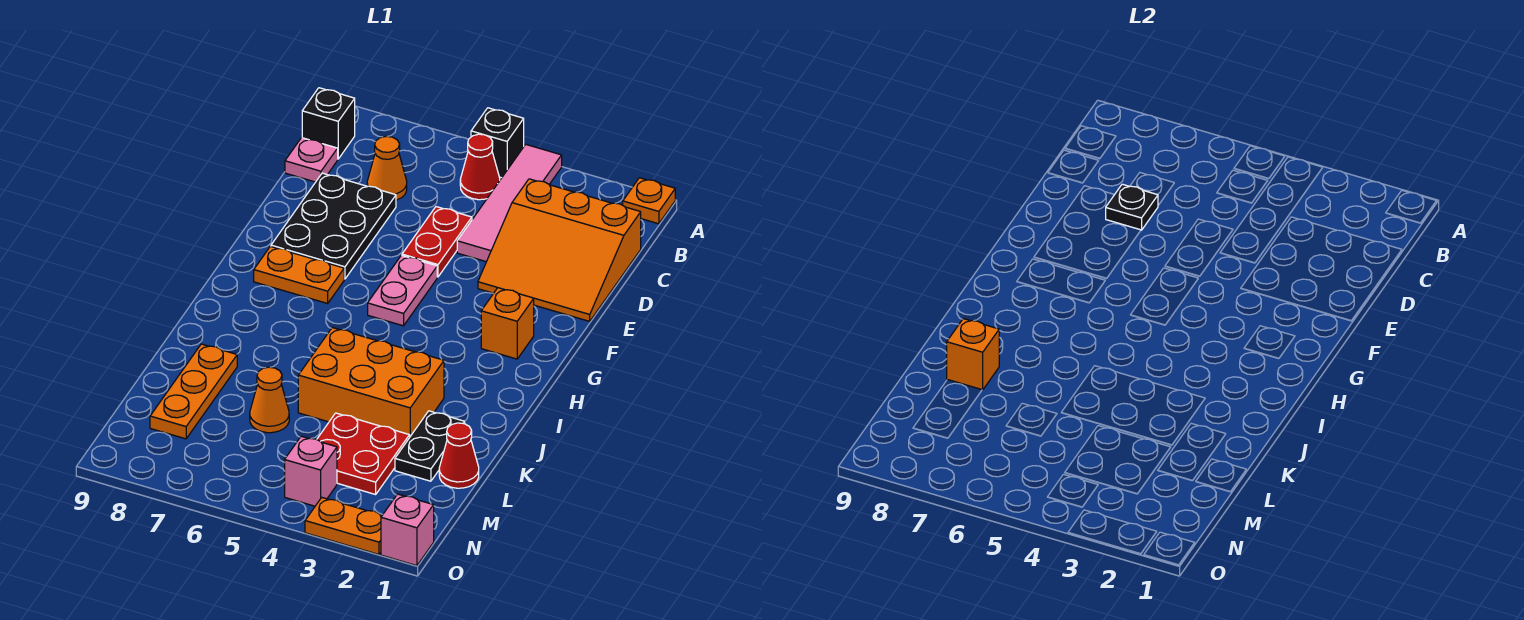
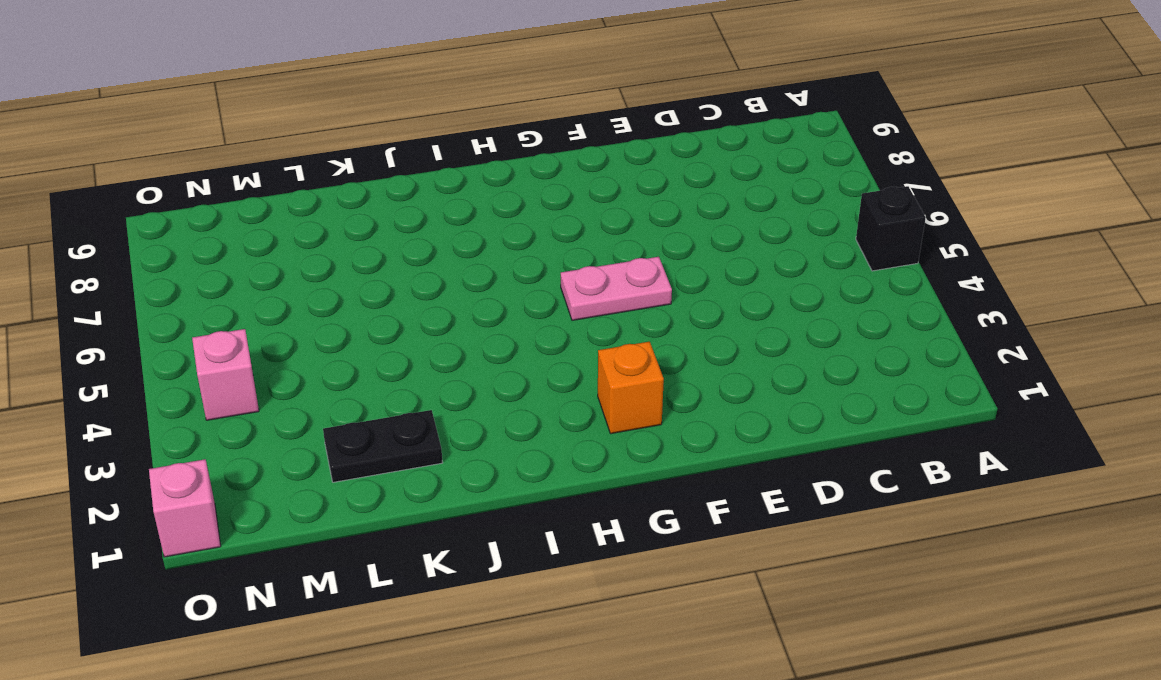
none -> orange plate A1 level 1
none -> pink tile A4:D4 level 1
none -> red cone B5 level 1

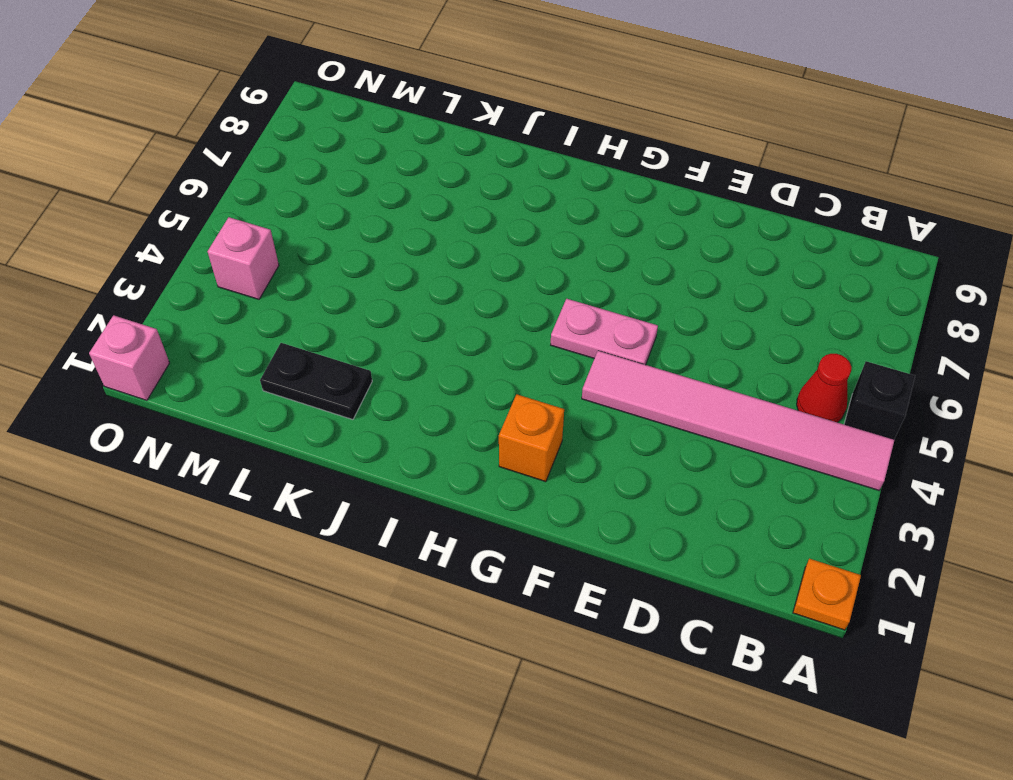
pink tile A4:F4 level 1 -> pink tile A4:D4 level 1
none -> black brick B9 level 1
none -> orange slope C1:E3 level 1 top C
none -> orange cone C7 level 1

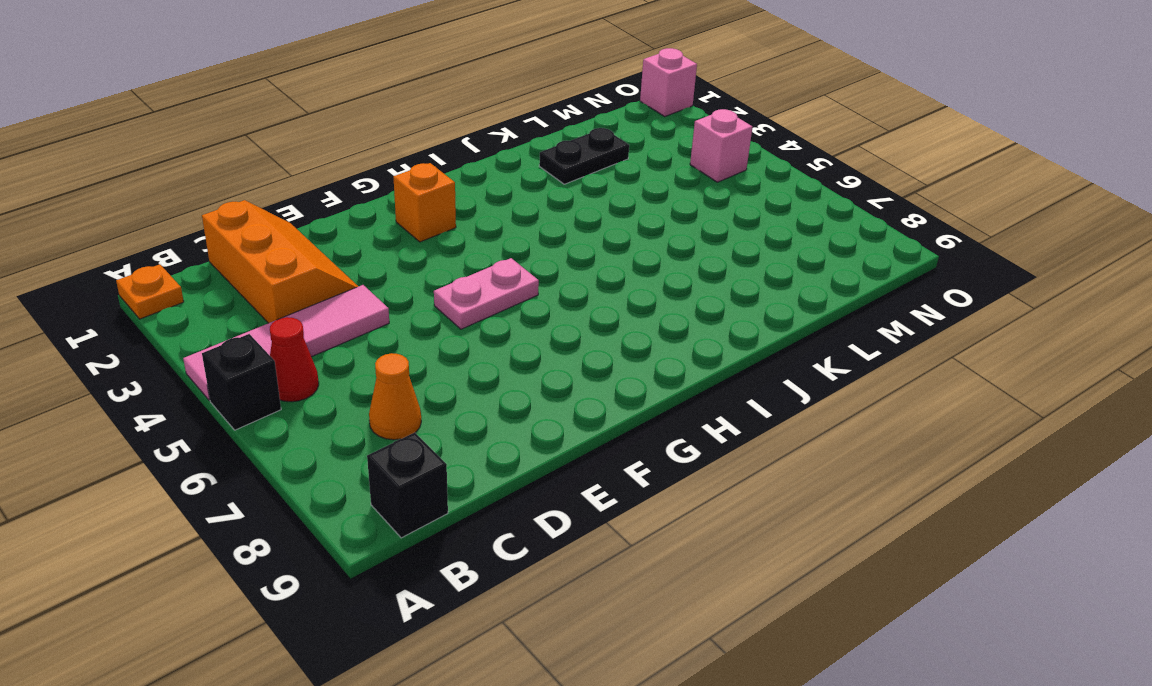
orange slope C1:D3 level 1 top C -> orange slope C1:E3 level 1 top C
none -> pink plate C9 level 1
none -> red plate D5:E5 level 1
none -> black plate D7:F8 level 1

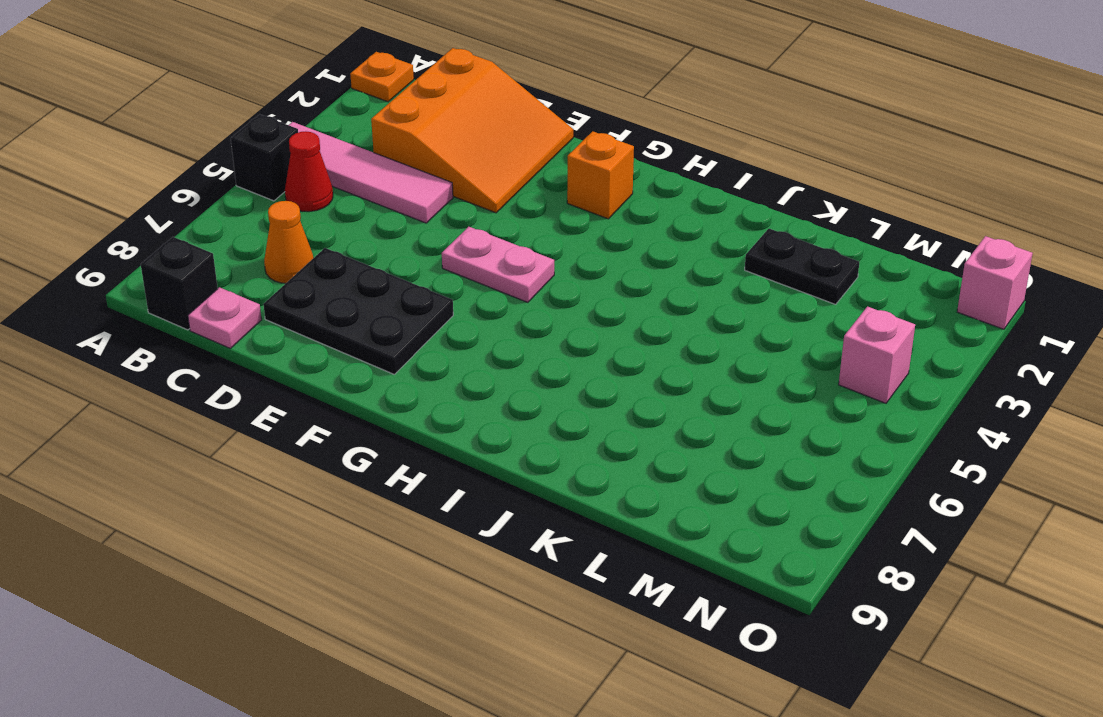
none -> red plate D5:E5 level 1
none -> orange plate G7:G8 level 1
none -> orange brick J3:K5 level 1

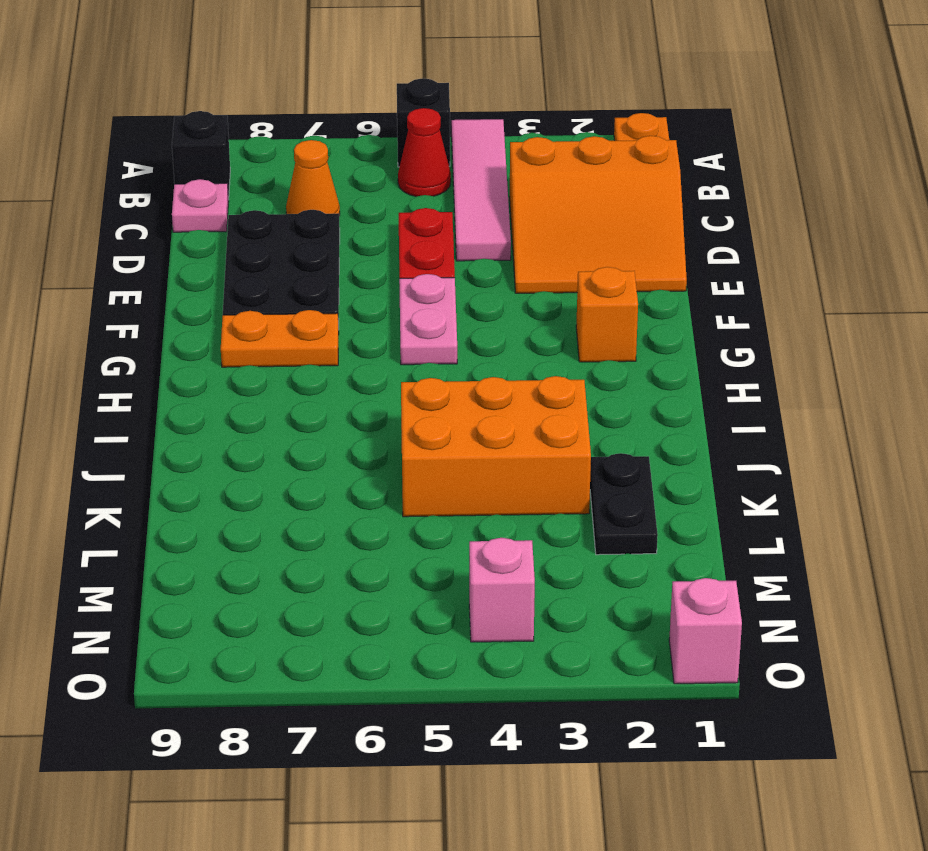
none -> orange plate K8:M8 level 1
none -> red cone L1 level 1
none -> red plate L3:M4 level 1

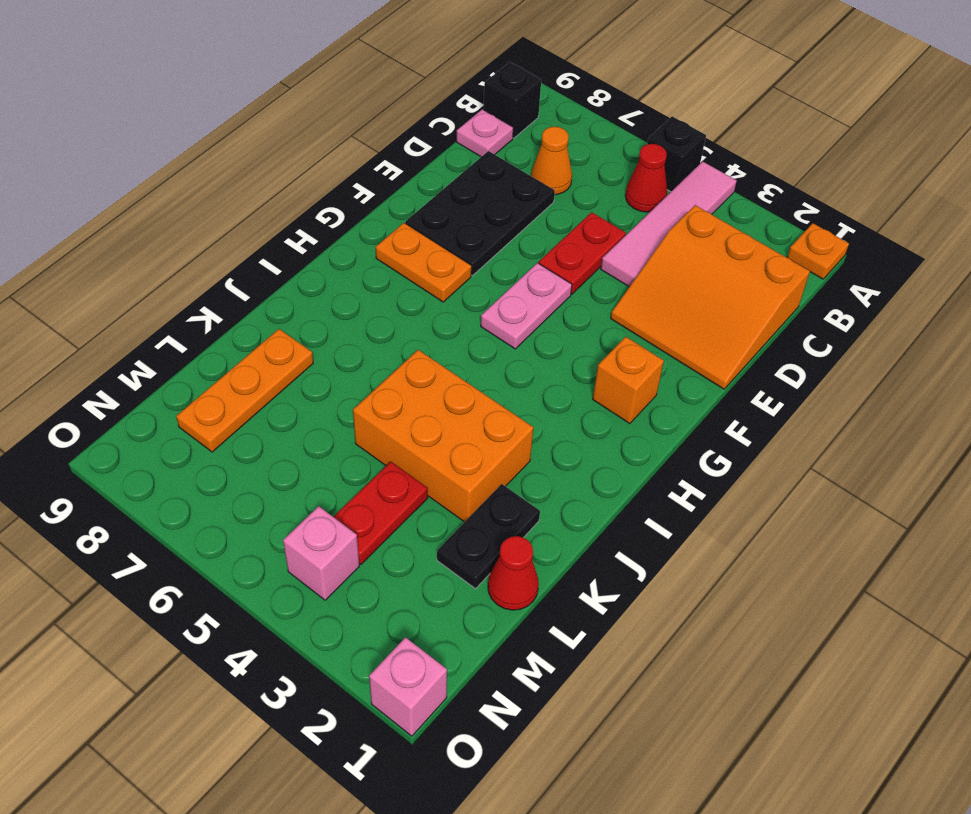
red plate L4:M4 level 1 -> red plate L3:M4 level 1
none -> orange cone L6 level 1
none -> orange plate O2:O3 level 1
none -> black plate D7 level 2

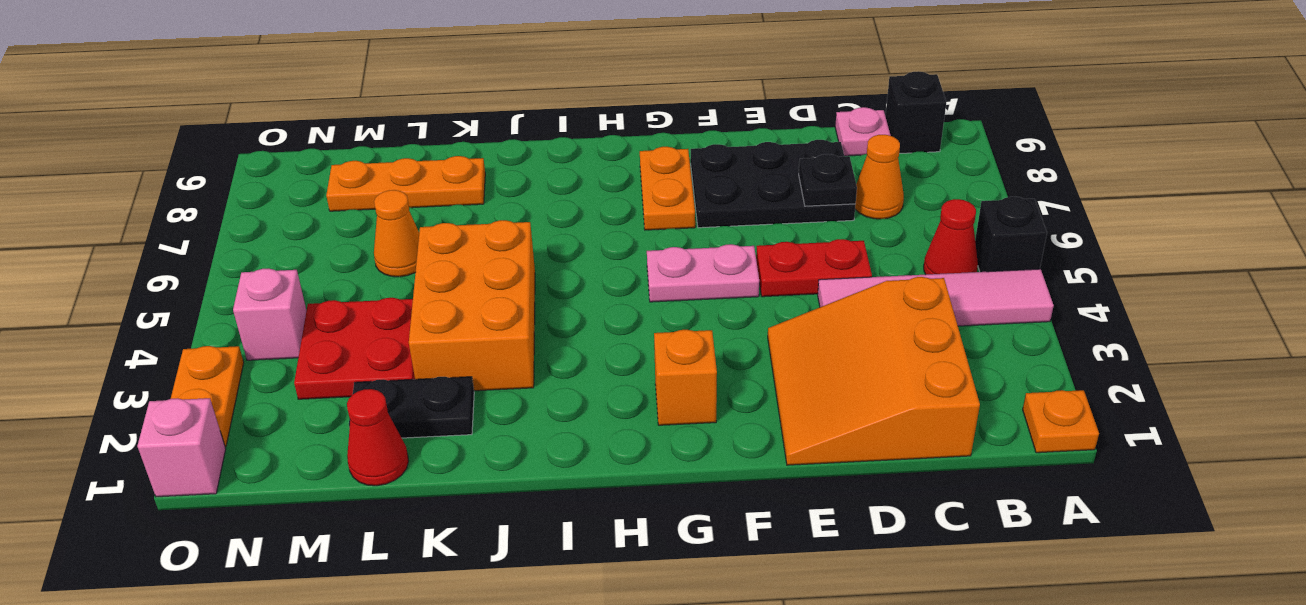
none -> orange brick K8 level 2

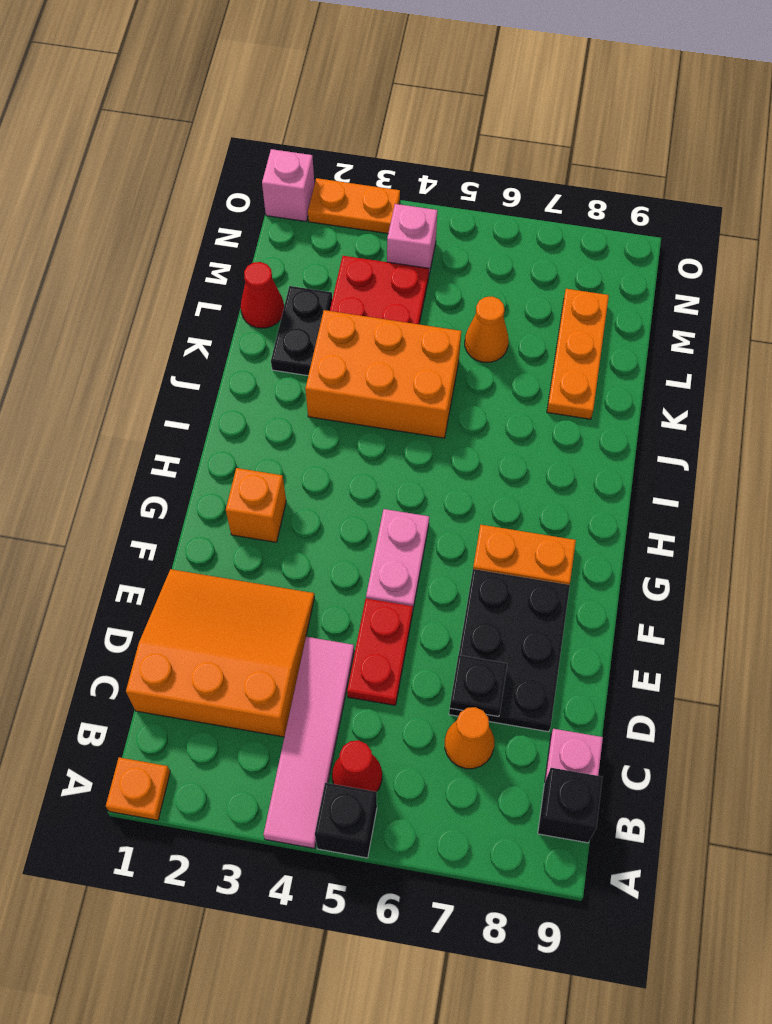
none -> orange brick K8 level 2

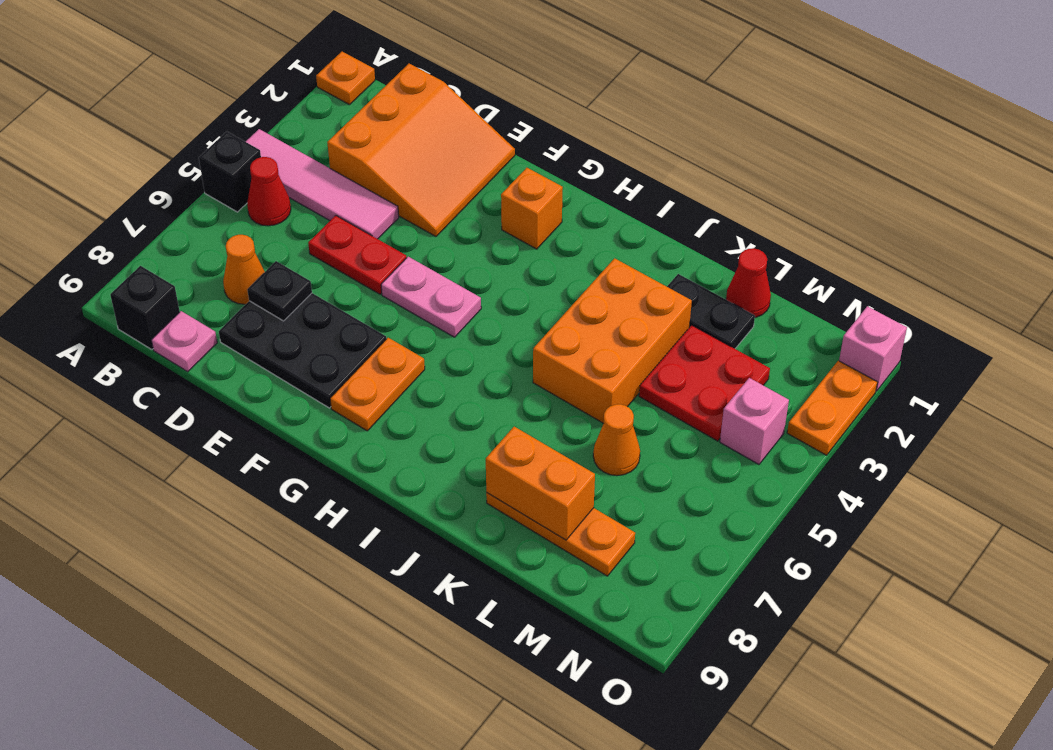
orange brick K8:L8 level 2 -> orange brick K8 level 2

